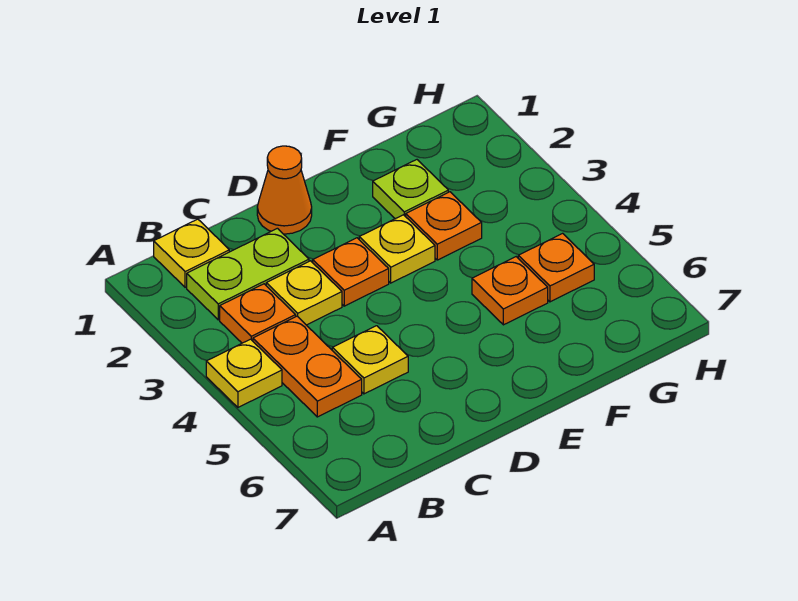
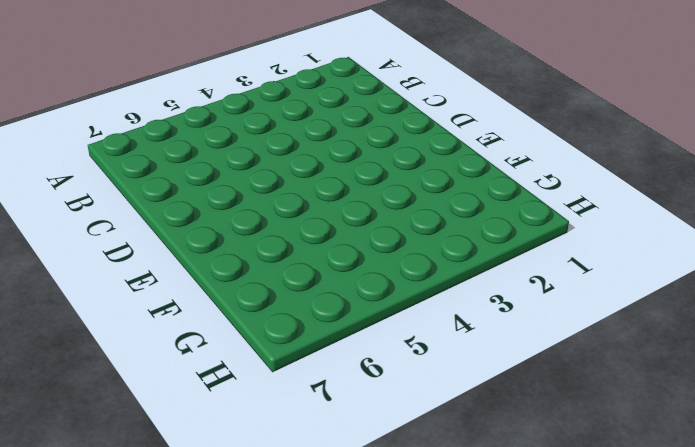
none -> yellow plate A4 level 1
none -> yellow plate B1 level 1
none -> lime plate B2:C2 level 1

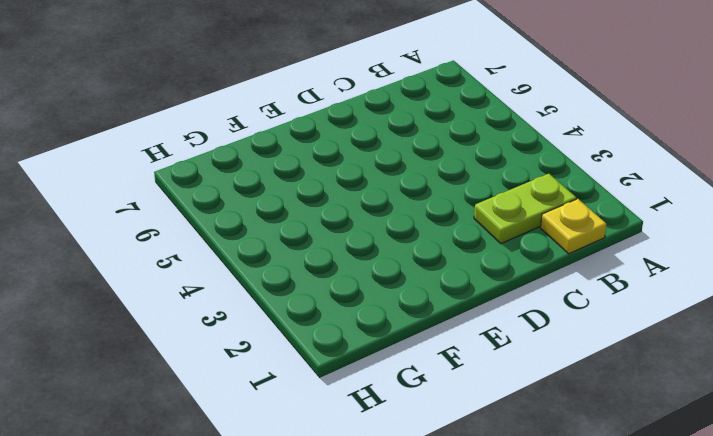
none -> yellow plate A4 level 1
none -> orange plate B3 level 1
none -> orange plate B4:B5 level 1

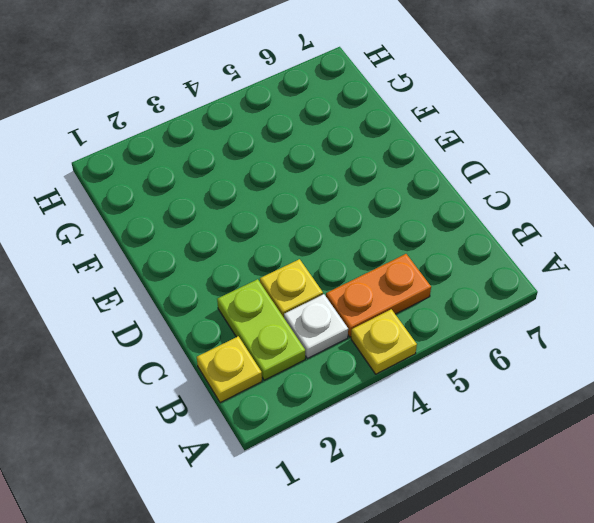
white plate B3 level 1 -> orange plate B3 level 1
none -> yellow plate C5 level 1
none -> orange cone D1 level 1
none -> orange plate D3 level 1

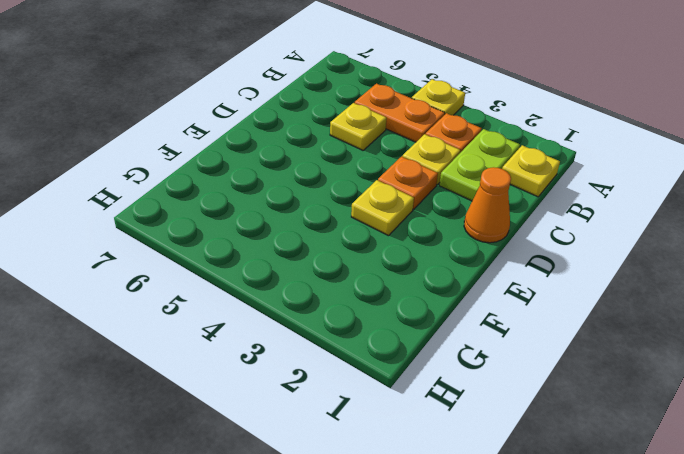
none -> lime plate F2 level 1
none -> orange plate F3 level 1
none -> orange plate F5 level 1

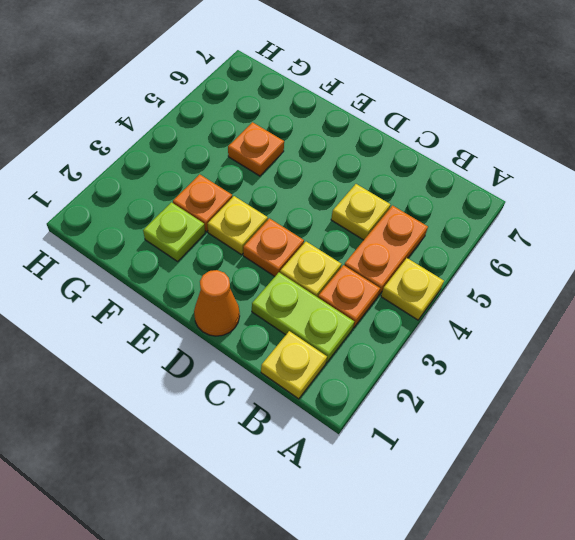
none -> orange plate G5 level 1

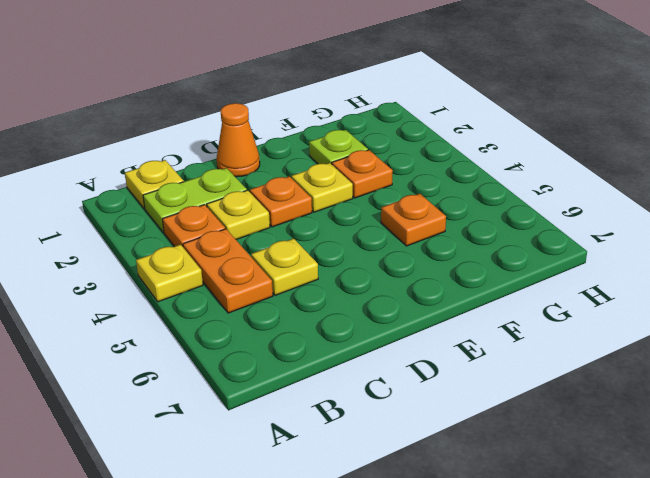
none -> orange plate G5 level 1

